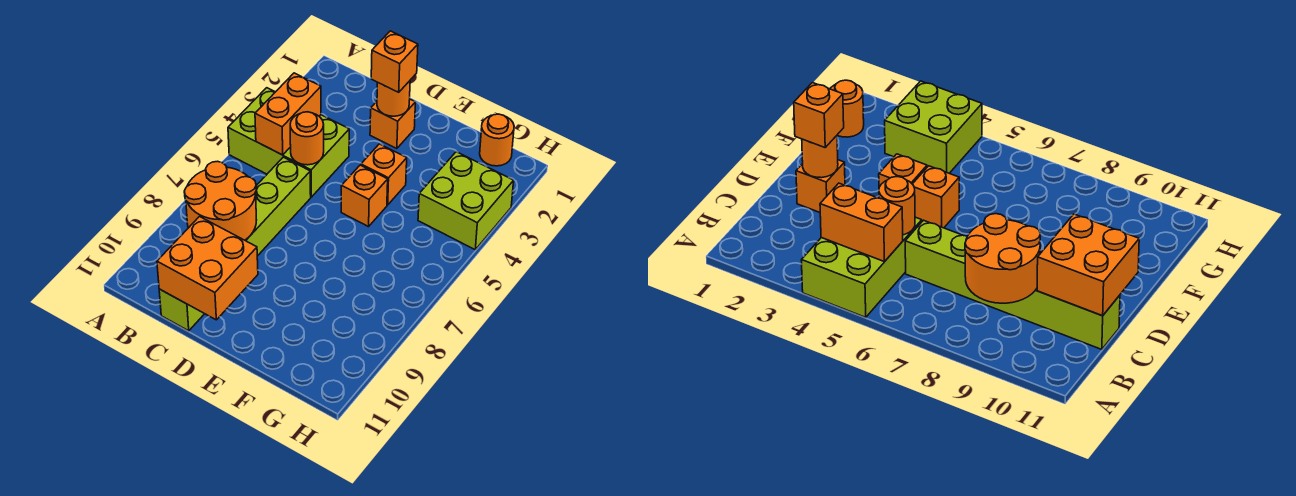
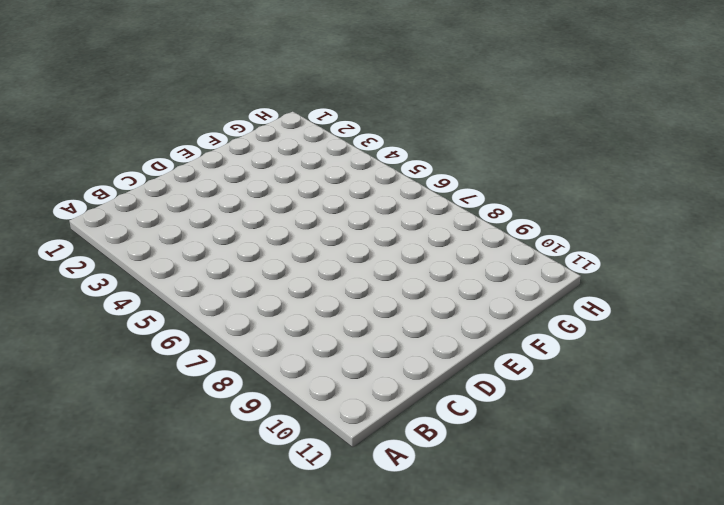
none -> lime brick A4:C5 level 1
none -> lime brick C6:C11 level 1
none -> orange brick D2 level 1

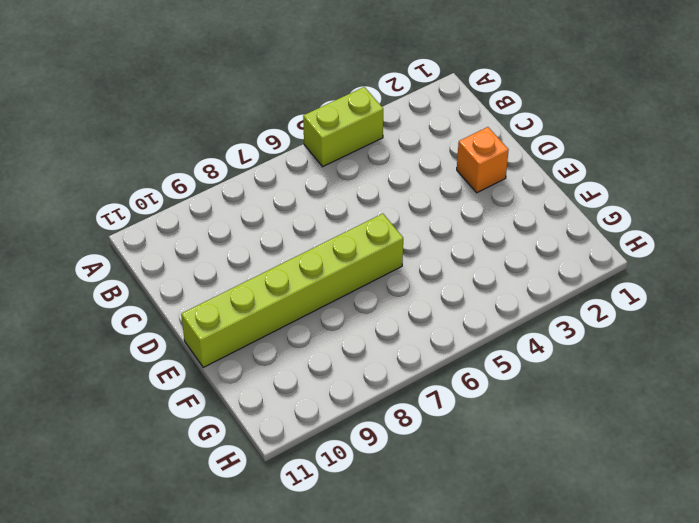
lime brick A4:A5 level 1 -> lime brick A4:C5 level 1
lime brick E6:E11 level 1 -> lime brick C6:C11 level 1
none -> orange brick E4 level 1
none -> orange brick E5 level 1
none -> orange round brick G1 level 1

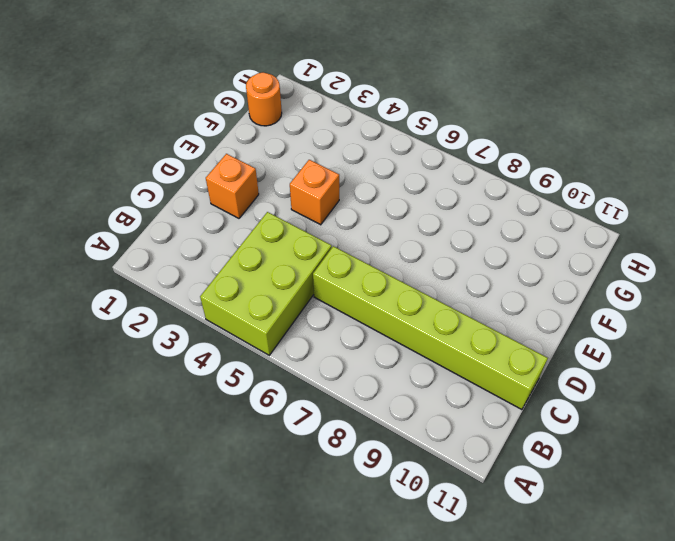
none -> orange brick E5 level 1
none -> lime brick G3:H4 level 1
none -> orange brick B4:B5 level 2

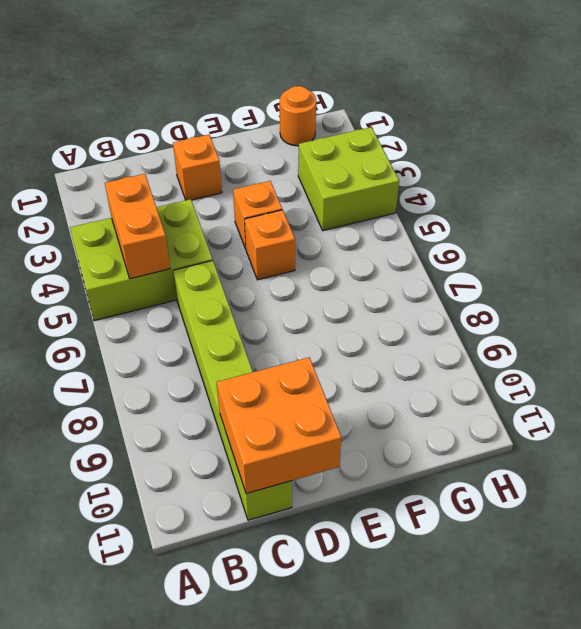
none -> orange round brick B8:C9 level 2
none -> orange round brick C5 level 2
none -> orange round brick D2 level 2

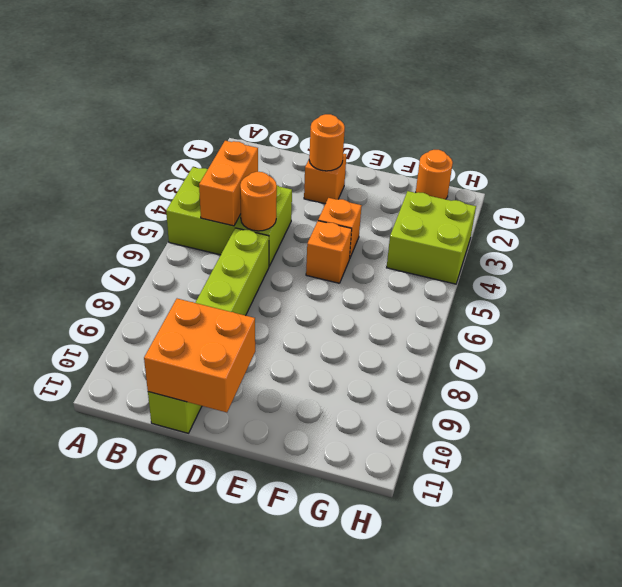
none -> orange round brick B8:C9 level 2
none -> orange brick D2 level 3

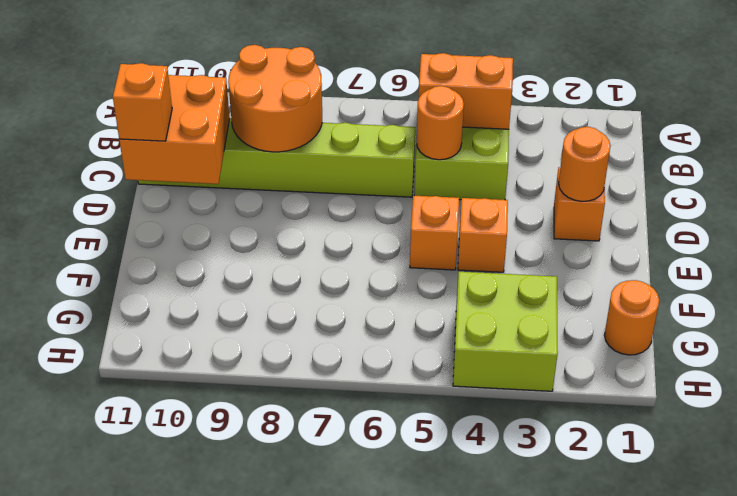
orange brick D11 level 3 -> orange brick D2 level 3

